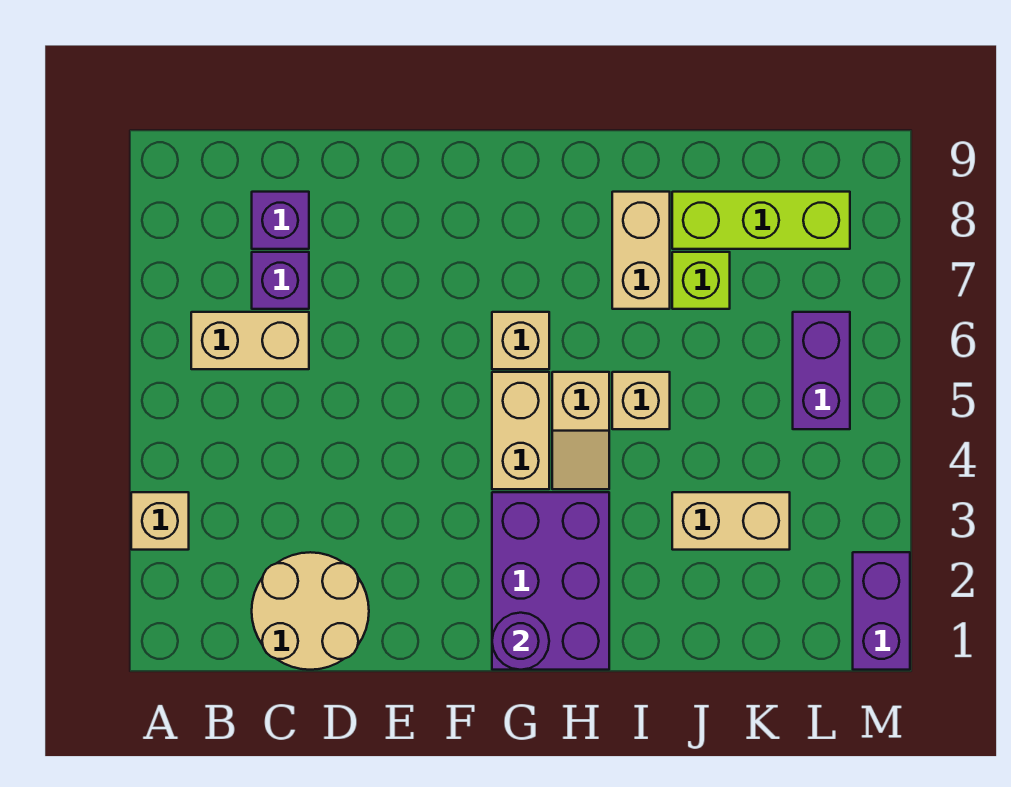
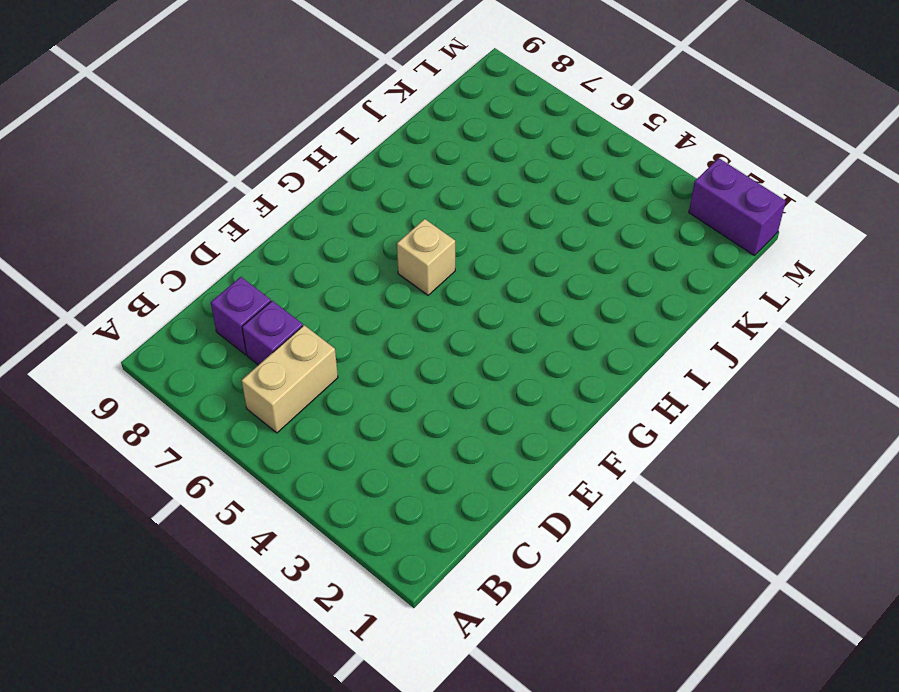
none -> tan brick A3 level 1
none -> tan round brick C1:D2 level 1
none -> purple brick G1:H3 level 1

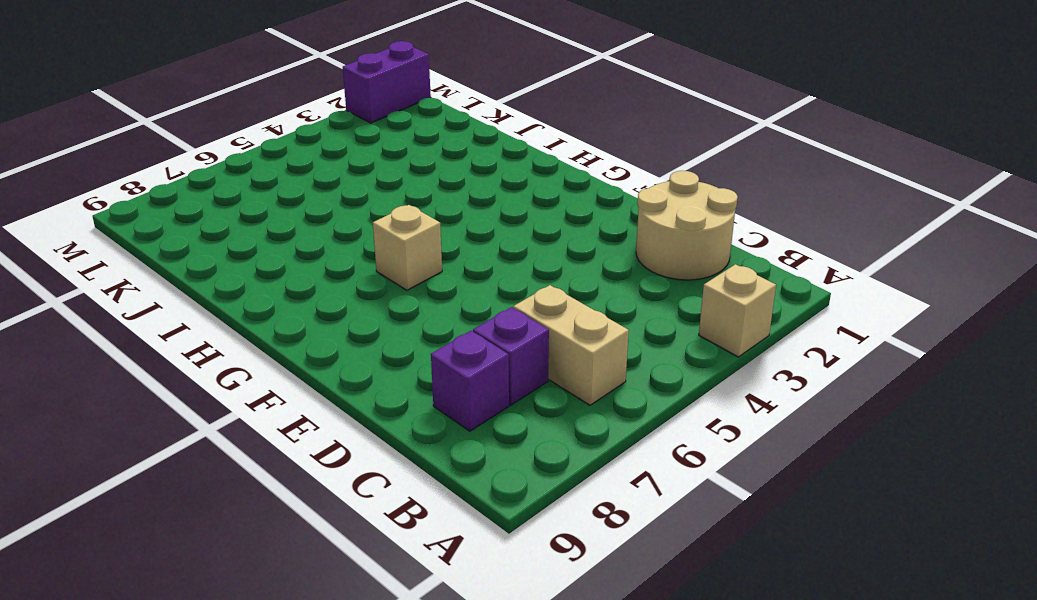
none -> purple brick G1:H3 level 1
none -> tan brick G4:G5 level 1
none -> tan slope H4:H5 level 1 top 5

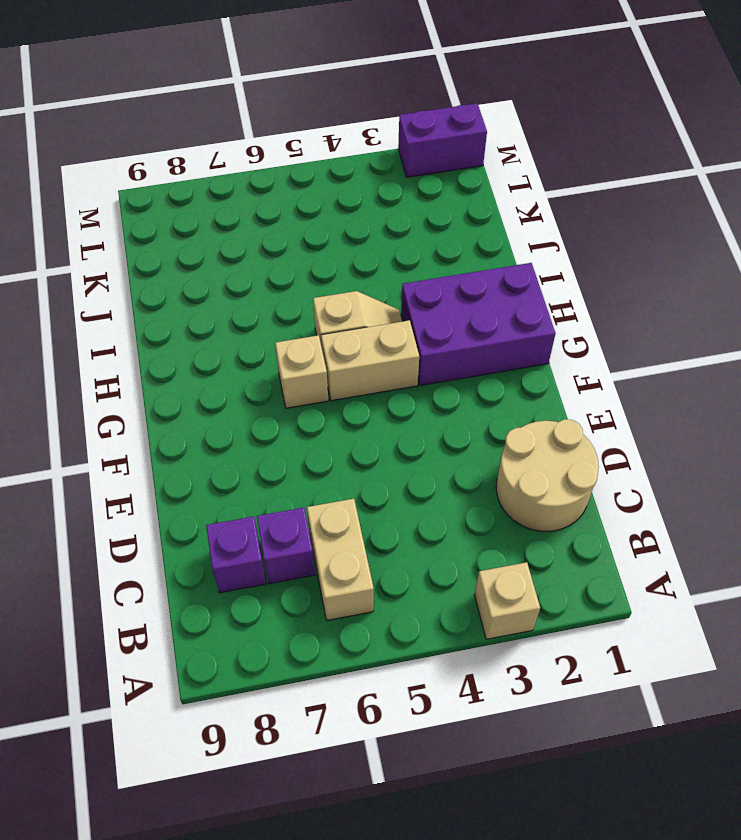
none -> tan brick I5 level 1
none -> tan brick I7:I8 level 1
none -> tan brick J3:K3 level 1

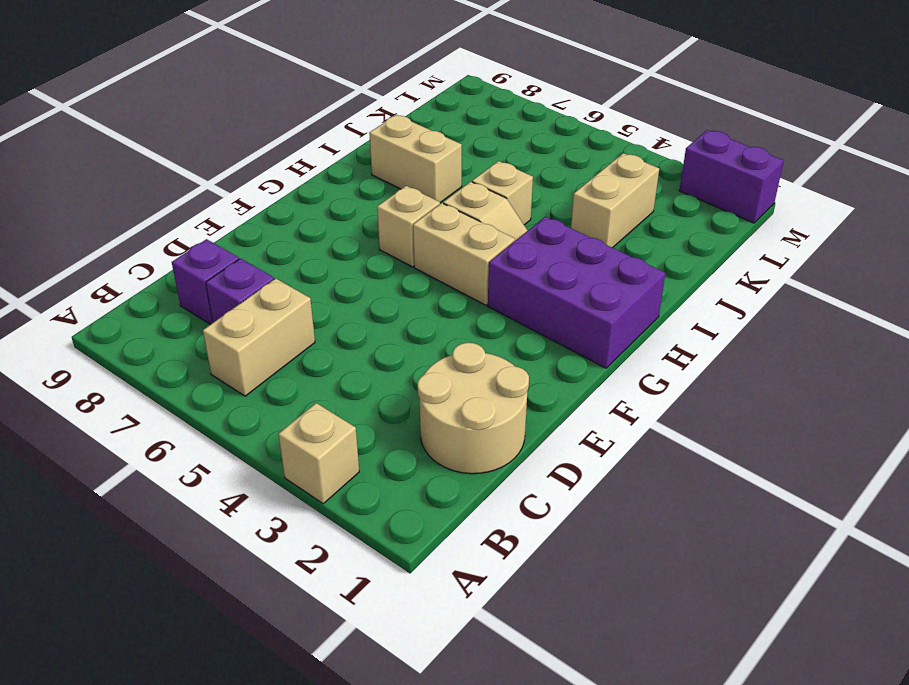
none -> lime brick J7 level 1
none -> lime brick J8:L8 level 1
none -> purple brick L5:L6 level 1

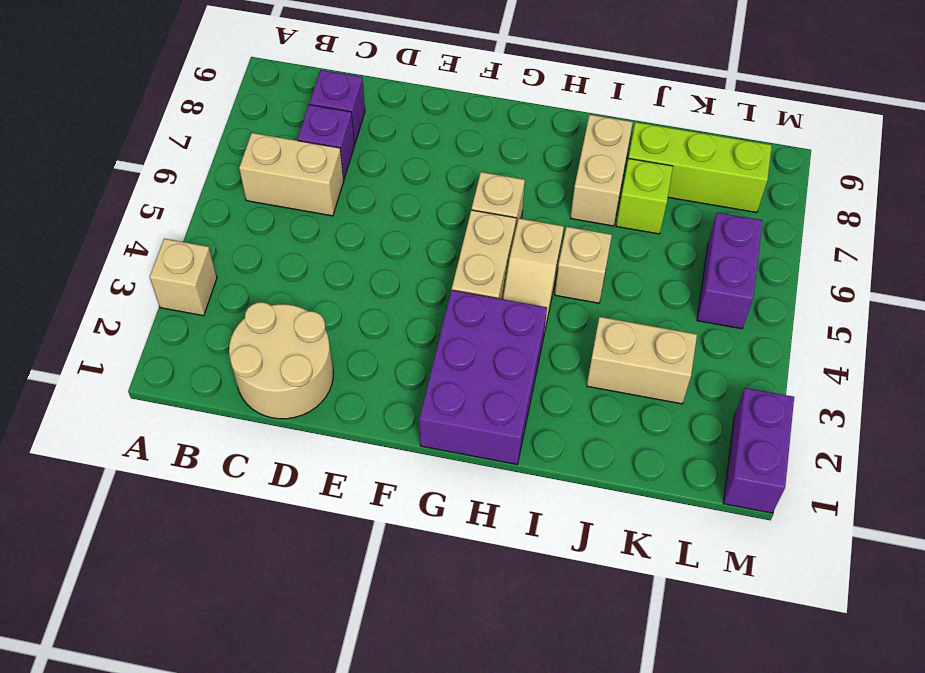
none -> purple round brick G1 level 2

